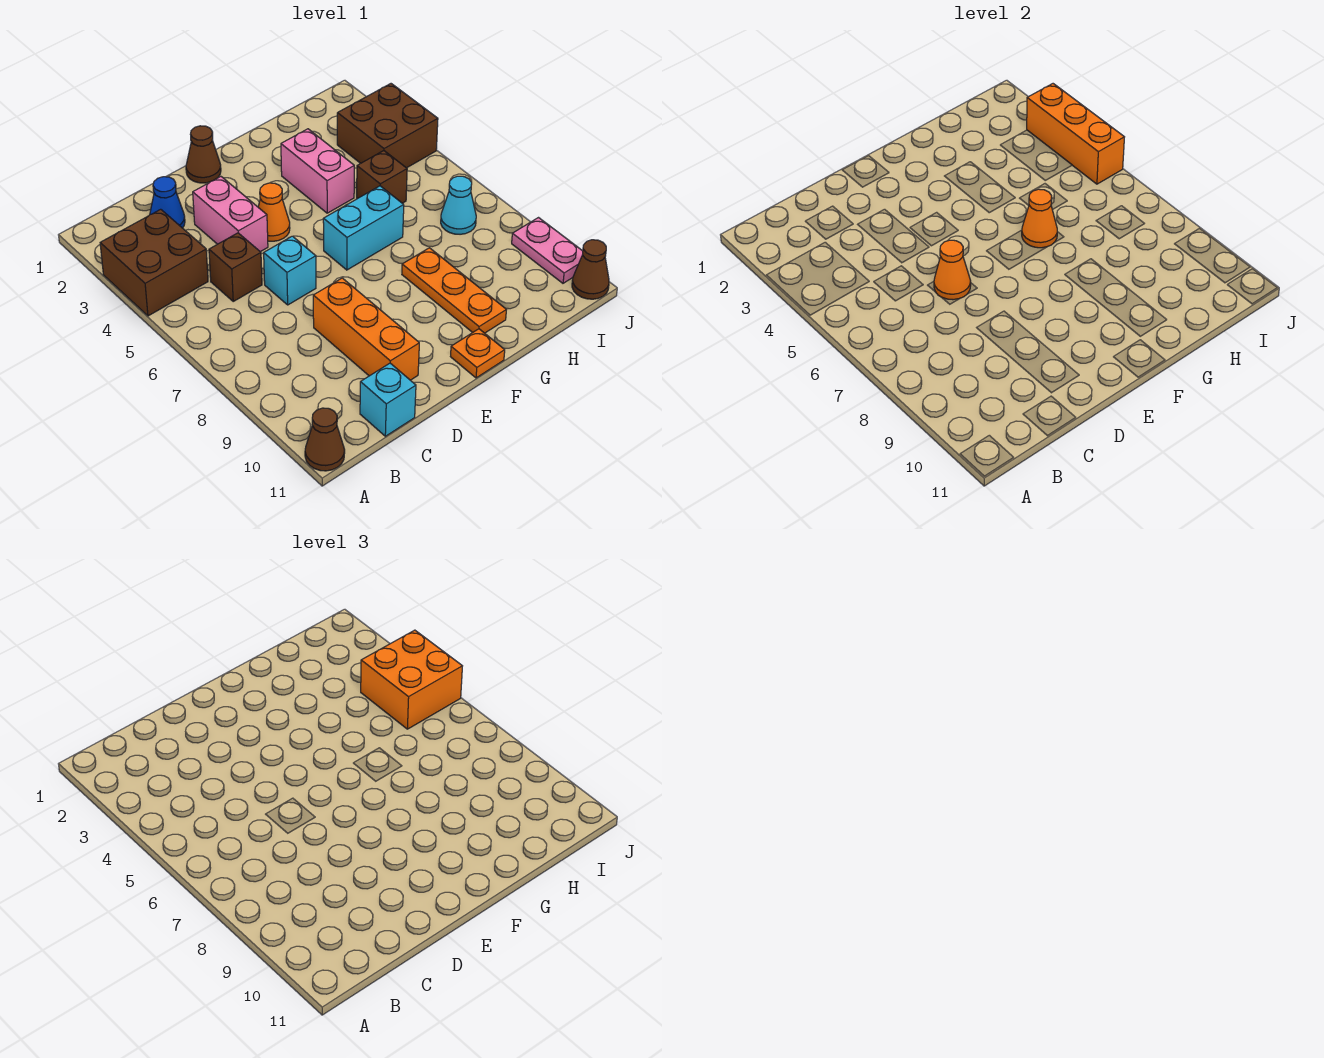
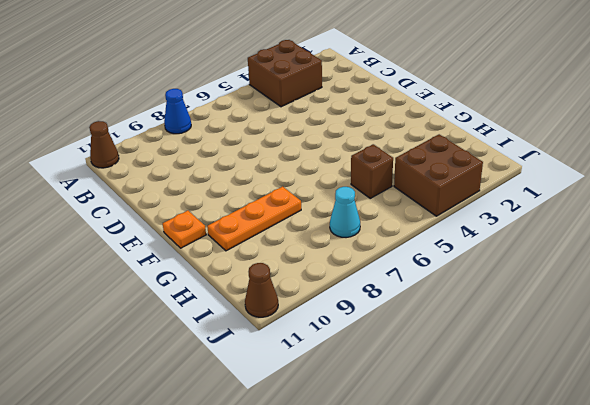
blue cone A8 level 1 -> blue cone C2 level 1
none -> brown brick C5 level 1
none -> cyan brick C11 level 1
none -> pink brick D3:D4 level 1

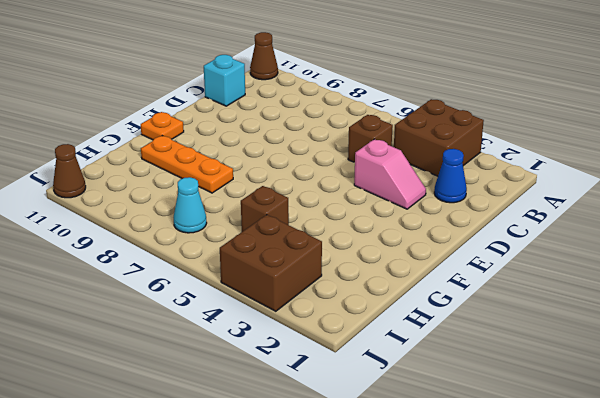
pink slope D3:D4 level 1 top 4 -> pink brick D3:D4 level 1
none -> cyan brick D6 level 1
none -> orange brick D8:D10 level 1
none -> brown cone E1 level 1

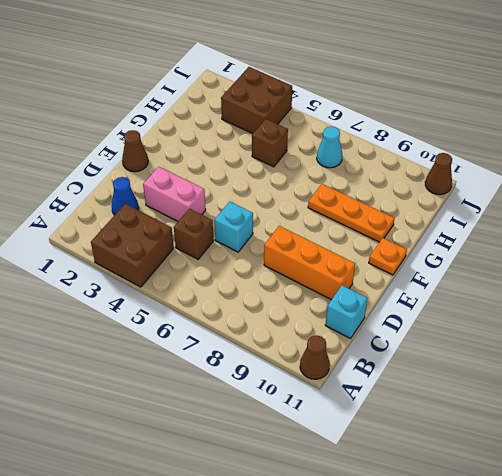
none -> orange cone E4 level 1
none -> cyan brick F6:G6 level 1
none -> pink brick G3:G4 level 1

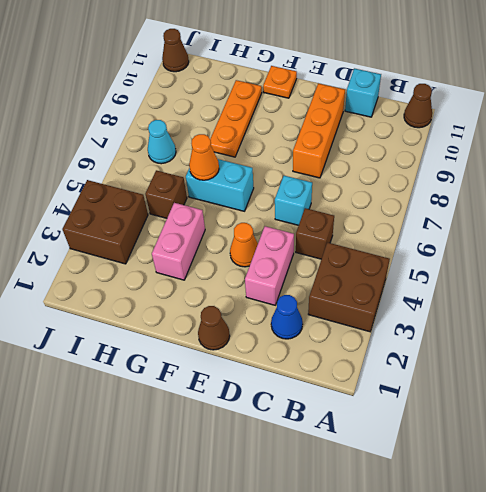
none -> pink plate J9:J10 level 1
none -> orange cone D6 level 2
none -> orange brick J3:J5 level 2

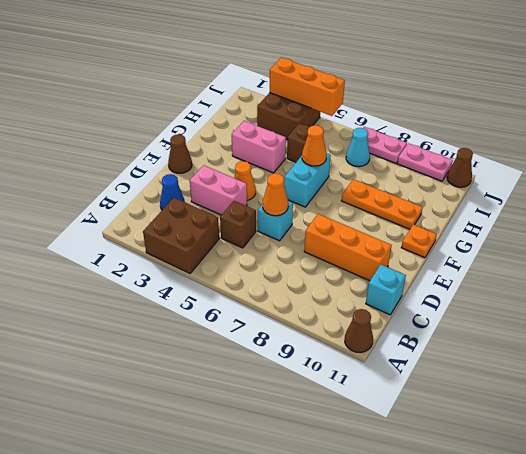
pink plate J7:J8 level 1 -> none
none -> orange brick I4:J5 level 3

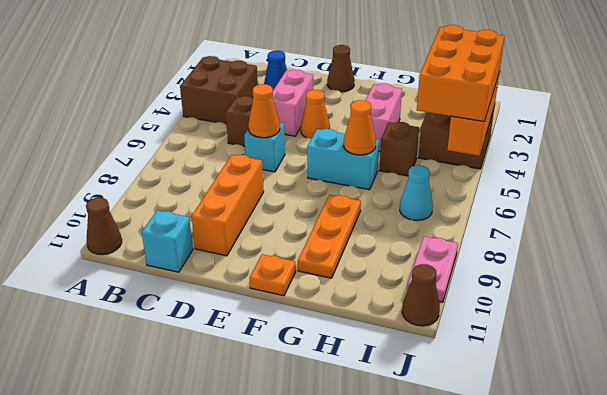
orange brick I3:J5 level 3 -> orange brick I4:J5 level 3

